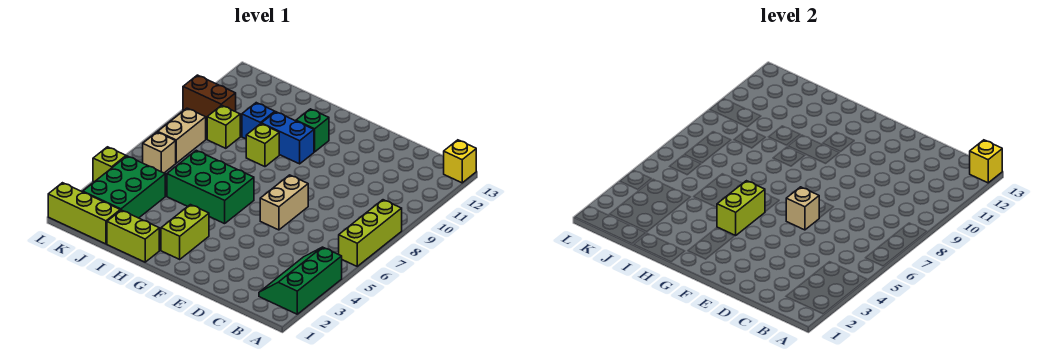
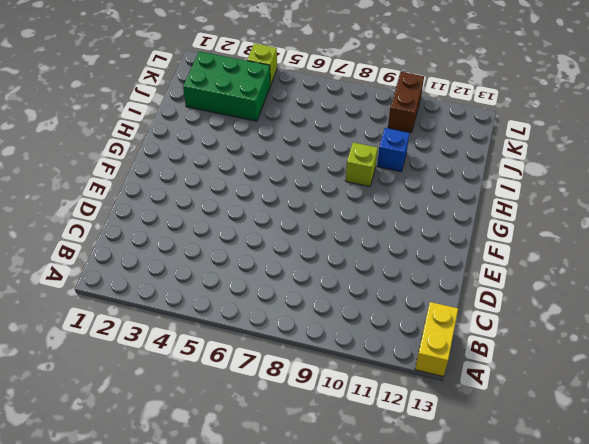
yellow brick A13:B13 level 1 -> yellow brick A13 level 1
none -> green slope A2:B4 level 1 top A
none -> lime brick A6:A8 level 1
none -> tan brick E6:E7 level 1

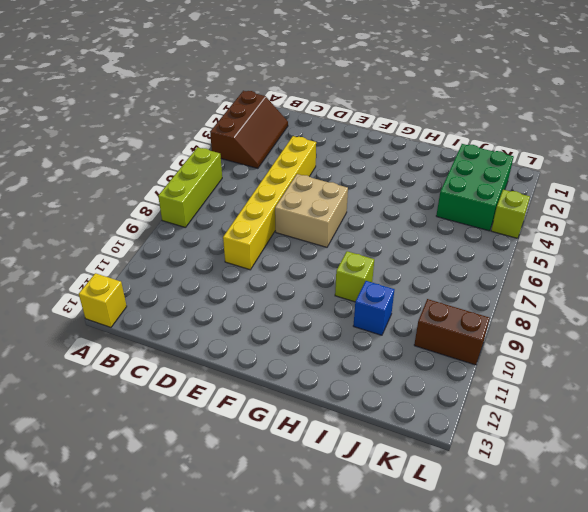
brown slope A2:B4 level 1 top A -> green slope A2:B4 level 1 top A
yellow brick D4:D9 level 1 -> none
tan brick E6:F7 level 1 -> tan brick E6:E7 level 1
none -> lime brick G2:G3 level 1
none -> green brick G5:I6 level 1
none -> blue brick G10:H10 level 1

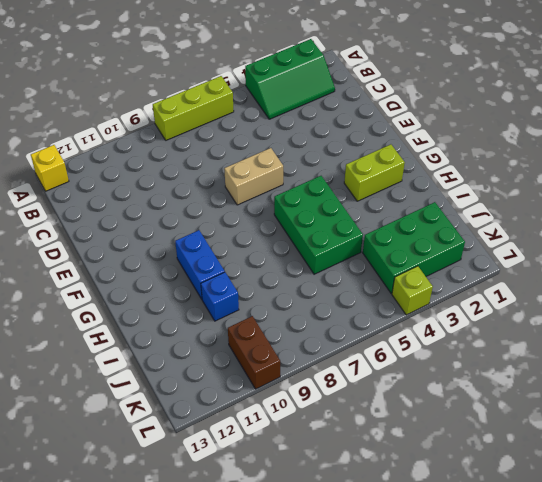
none -> green brick G11 level 1
none -> lime brick H1:I1 level 1
none -> lime brick H9 level 1

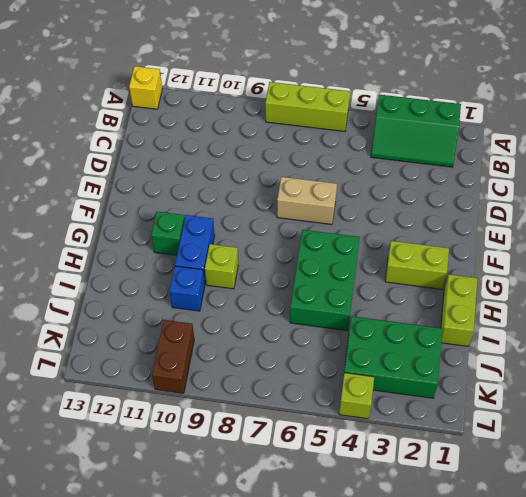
none -> lime brick J1:L1 level 1
none -> lime brick J9 level 1
none -> tan brick K6 level 1

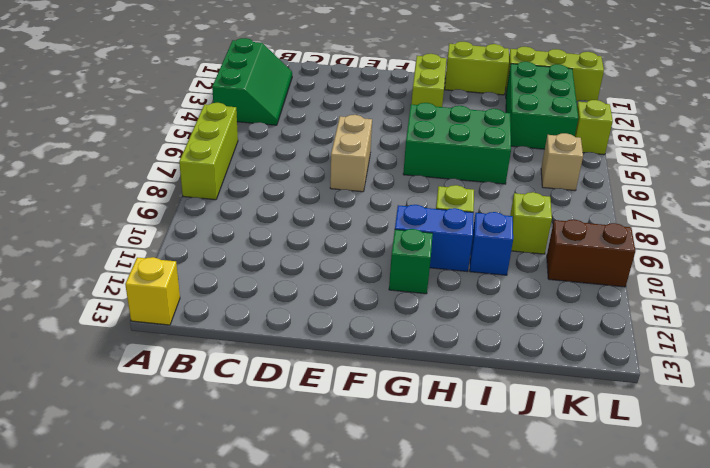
none -> tan brick K7:K8 level 1
none -> yellow brick A13 level 2
none -> tan brick E6 level 2

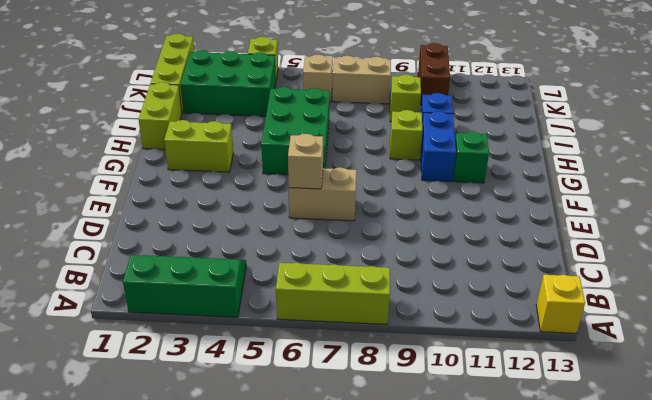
none -> yellow brick A13 level 2
none -> lime brick G4:G5 level 2

